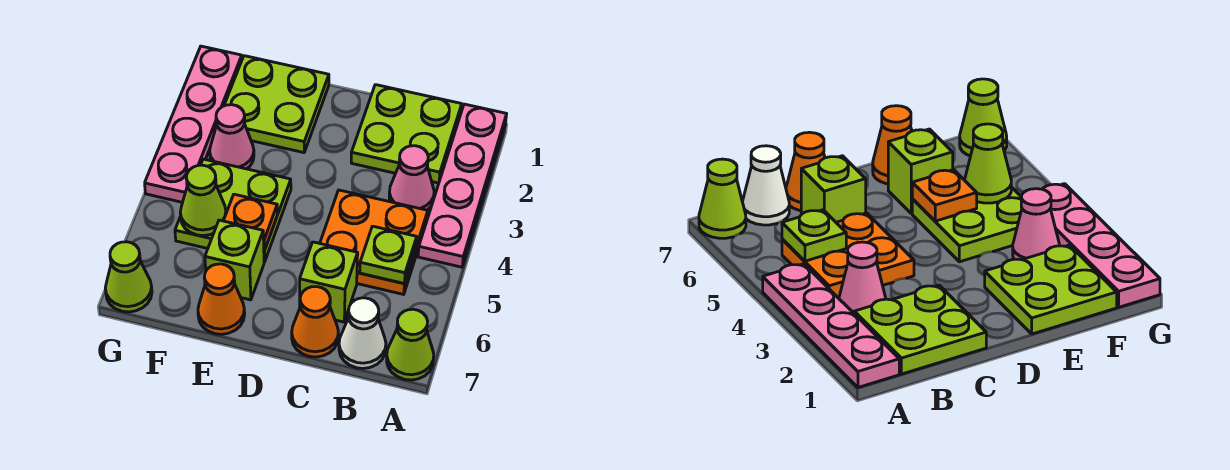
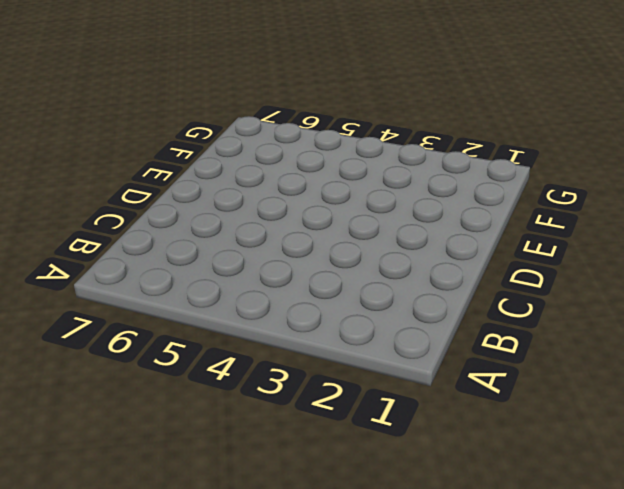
none -> pink plate A1:A4 level 1
none -> lime cone A7 level 1
none -> lime plate B1:C2 level 1

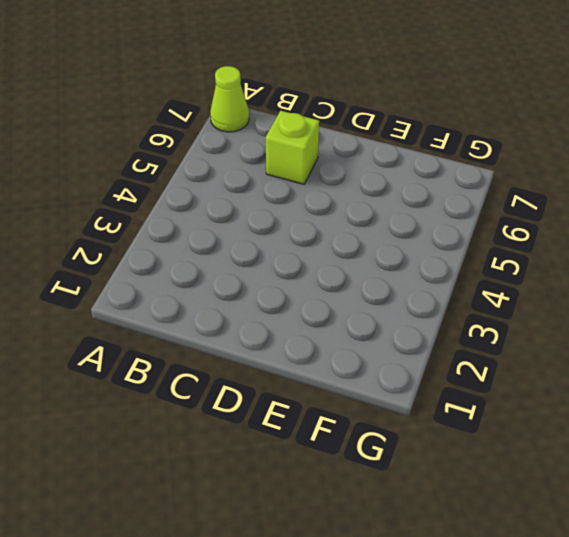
none -> pink plate A1:A4 level 1
none -> lime plate B1:C2 level 1
none -> pink cone B3 level 1

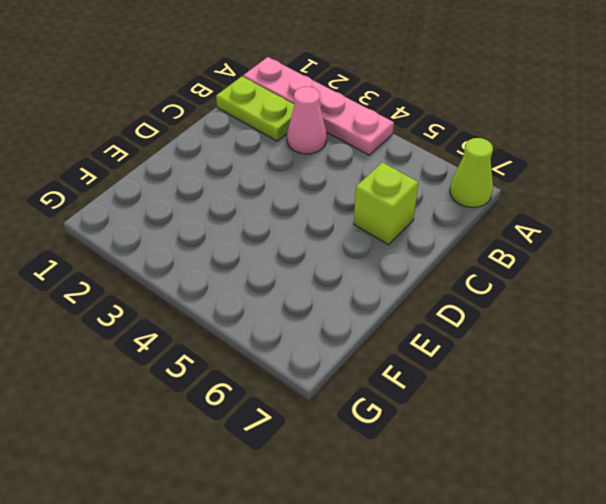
lime plate B1:B2 level 1 -> lime plate B1:C2 level 1
none -> orange plate B4:C5 level 1
none -> white cone B7 level 1
none -> orange cone C7 level 1

